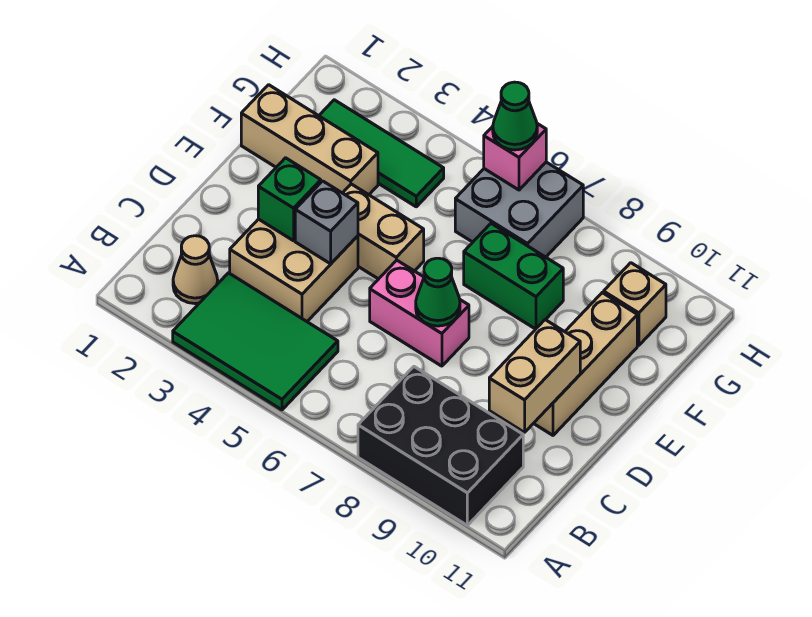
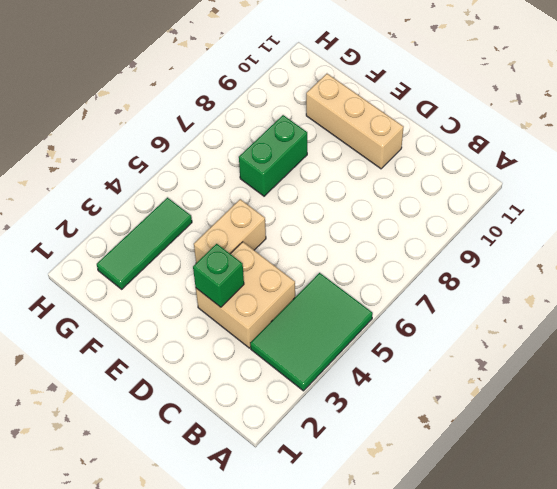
none -> black brick A8:B10 level 1
none -> tan cone B2 level 1
none -> pink brick D6:D7 level 1

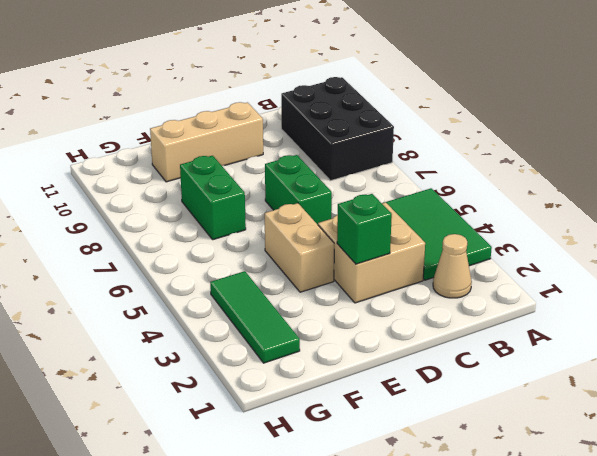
green brick D6:D7 level 1 -> pink brick D6:D7 level 1
none -> tan brick F1:F3 level 1
none -> grey brick G6:H7 level 1
none -> tan brick G10 level 1

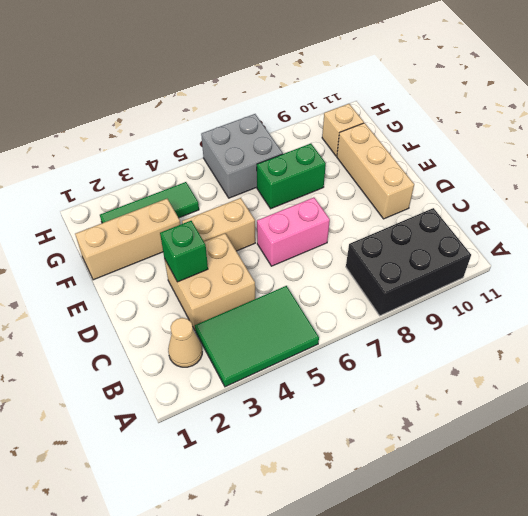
none -> tan brick C10:D10 level 2
none -> grey brick D4 level 2
none -> green cone D7 level 2

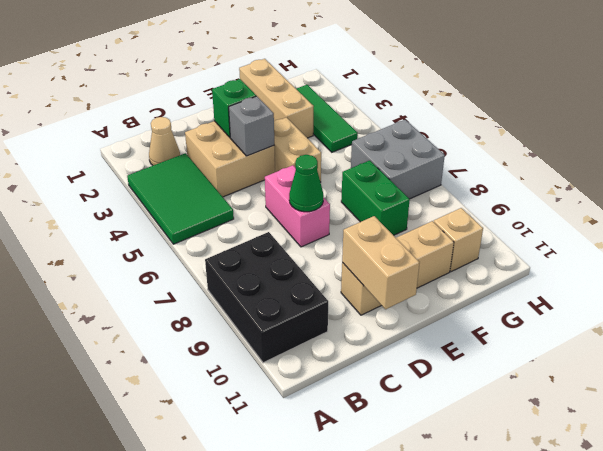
tan brick D10:D11 level 2 -> tan brick C10:D10 level 2
none -> pink brick H6 level 2
none -> green cone H6 level 3

